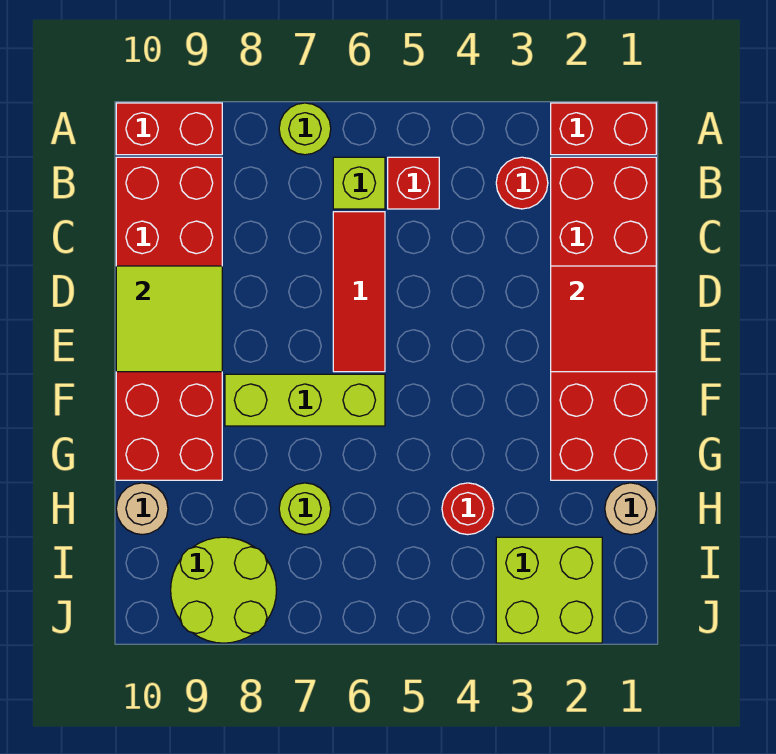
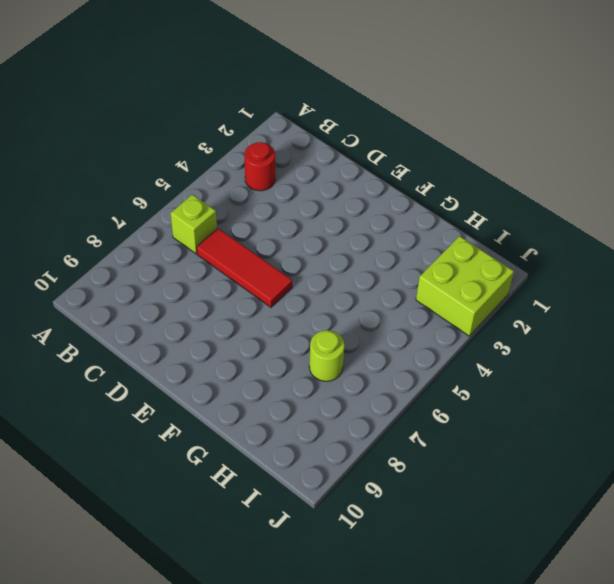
none -> red brick A1:A2 level 1
none -> lime round brick A7 level 1
none -> red brick A9:A10 level 1

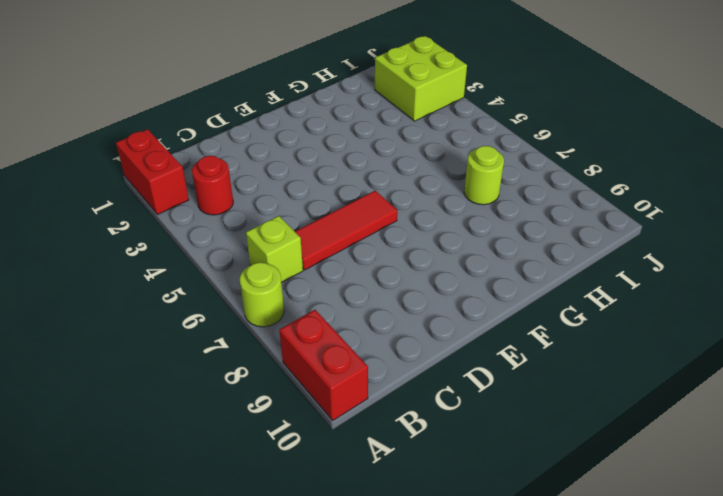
none -> red brick B1:G2 level 1
none -> red brick B5 level 1
none -> red brick B9:G10 level 1

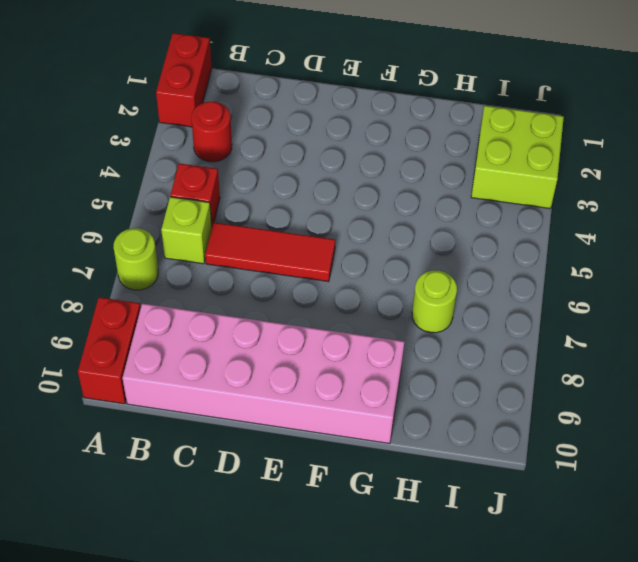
pink brick B9:G10 level 1 -> red brick B9:G10 level 1
none -> red brick B1:G2 level 1
none -> lime brick F6:F8 level 1
none -> tan round brick H1 level 1

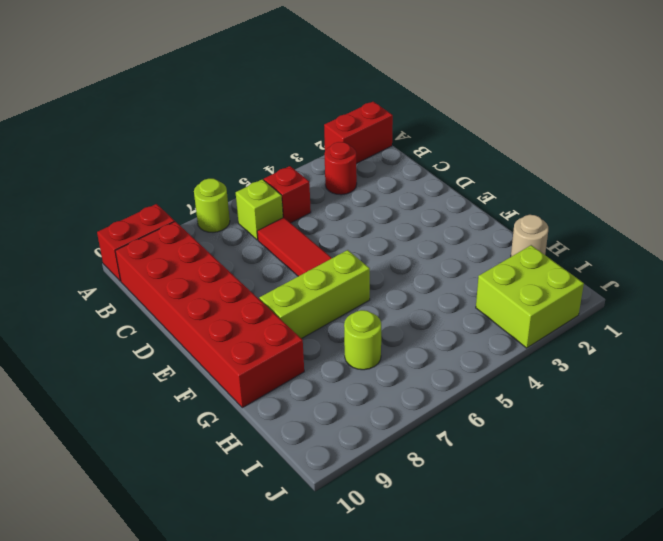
none -> red brick B1:G2 level 1
none -> red round brick H4 level 1
none -> tan round brick H10 level 1

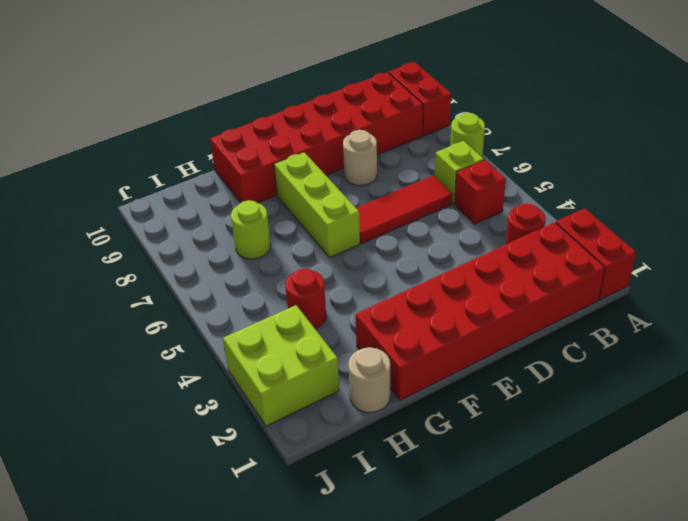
tan round brick D8 level 1 -> tan round brick H10 level 1
none -> lime round brick I8:J9 level 1
none -> red tile D1:E2 level 2
none -> lime tile D9:E10 level 2

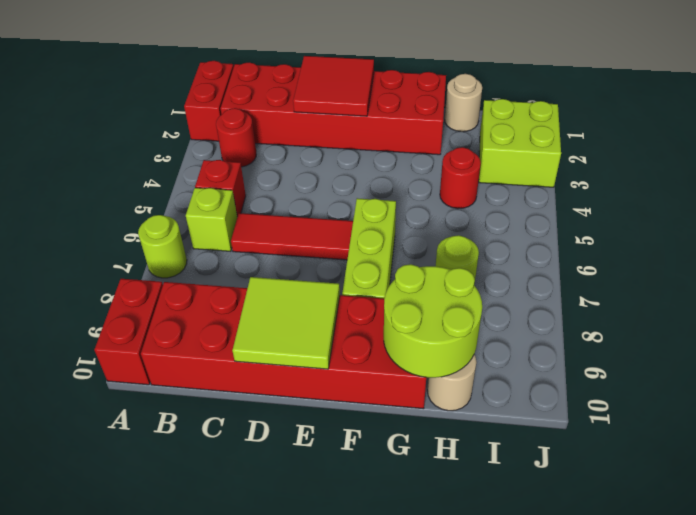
lime round brick G9:H10 level 2 -> lime round brick I8:J9 level 1

